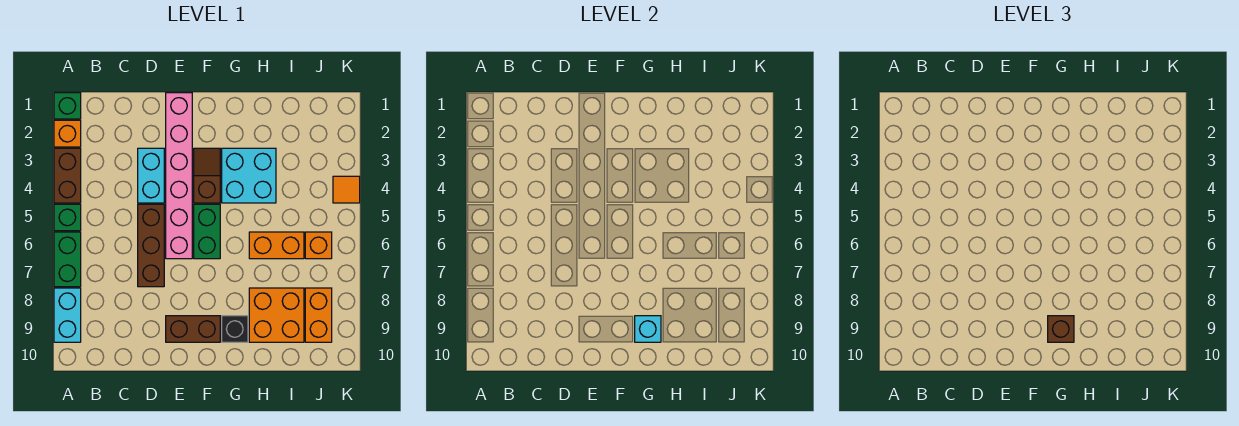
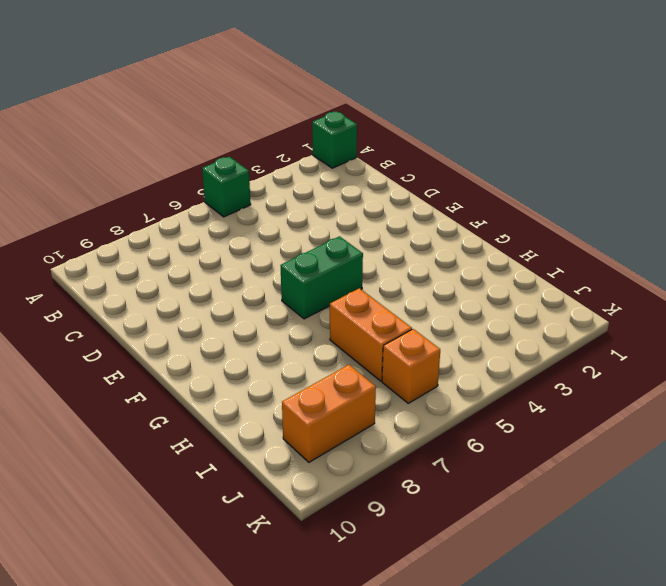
none -> orange brick A2 level 1
none -> brown brick A3:A4 level 1
none -> green brick A6:A7 level 1

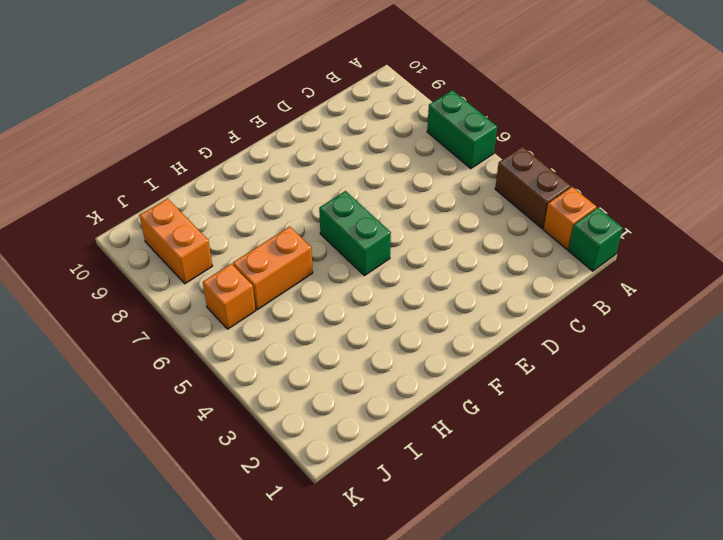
none -> green brick A5 level 1
none -> cyan brick A8:A9 level 1
none -> cyan brick D3:D4 level 1

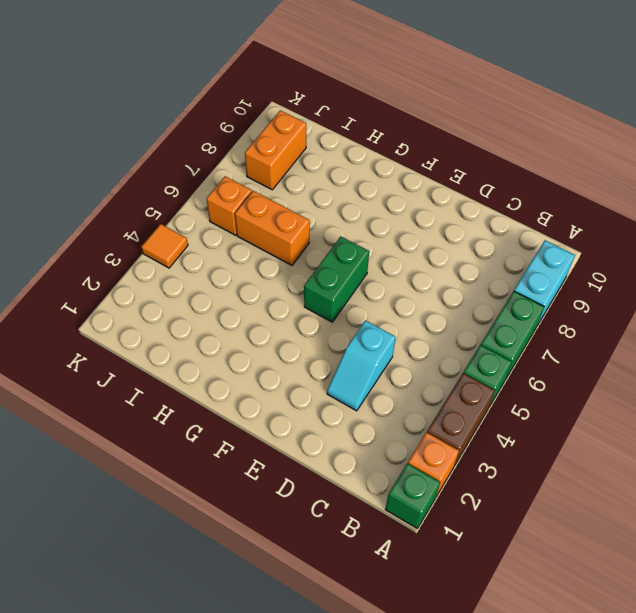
cyan slope D3:D4 level 1 top 4 -> cyan brick D3:D4 level 1
none -> brown brick D5:D7 level 1
none -> pink brick E1:E6 level 1
none -> brown brick E9:F9 level 1

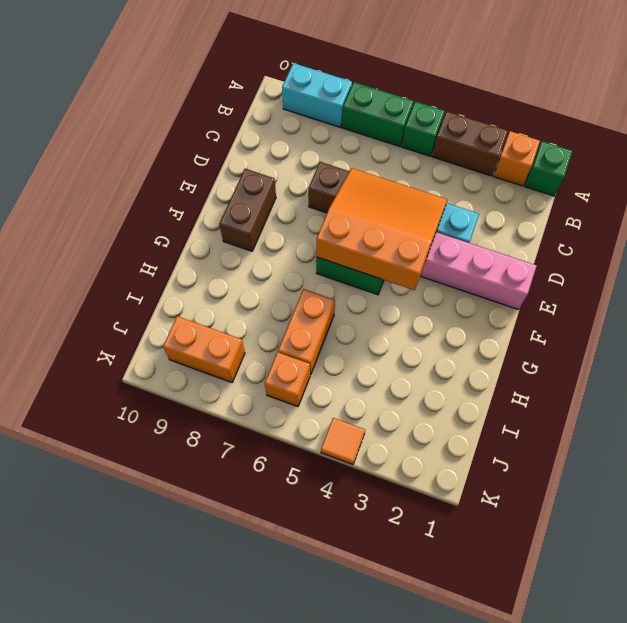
orange slope D4:F6 level 2 top F -> none
none -> brown slope F3:F4 level 1 top 4
none -> cyan brick G3:H4 level 1
none -> black brick G9 level 1

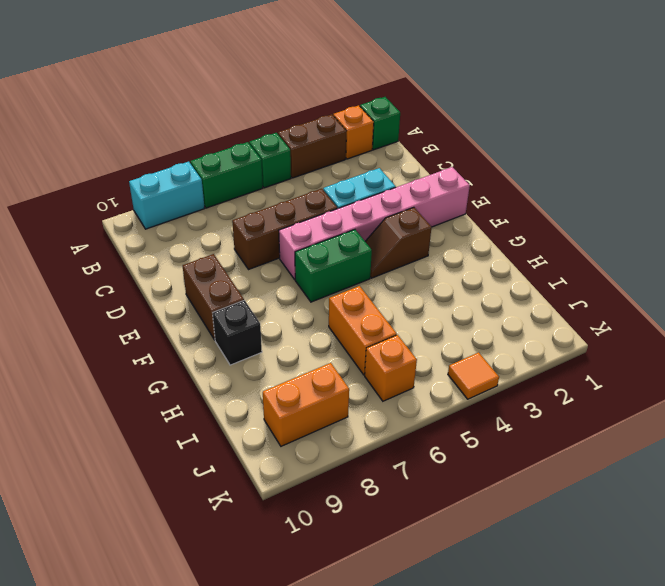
brown slope F3:F4 level 1 top 3 -> brown slope F3:F4 level 1 top 4
none -> cyan brick G3:H4 level 1
none -> orange brick H8:I9 level 1
none -> cyan brick G9 level 2

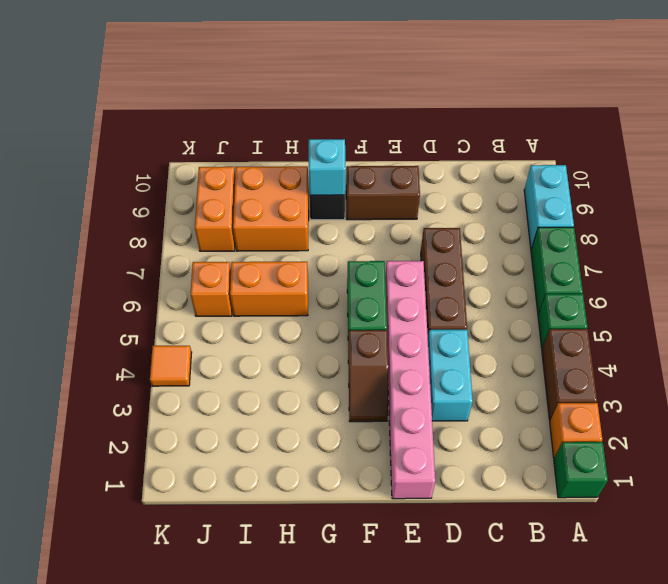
none -> cyan brick G3:H4 level 1
none -> brown brick G9 level 3

